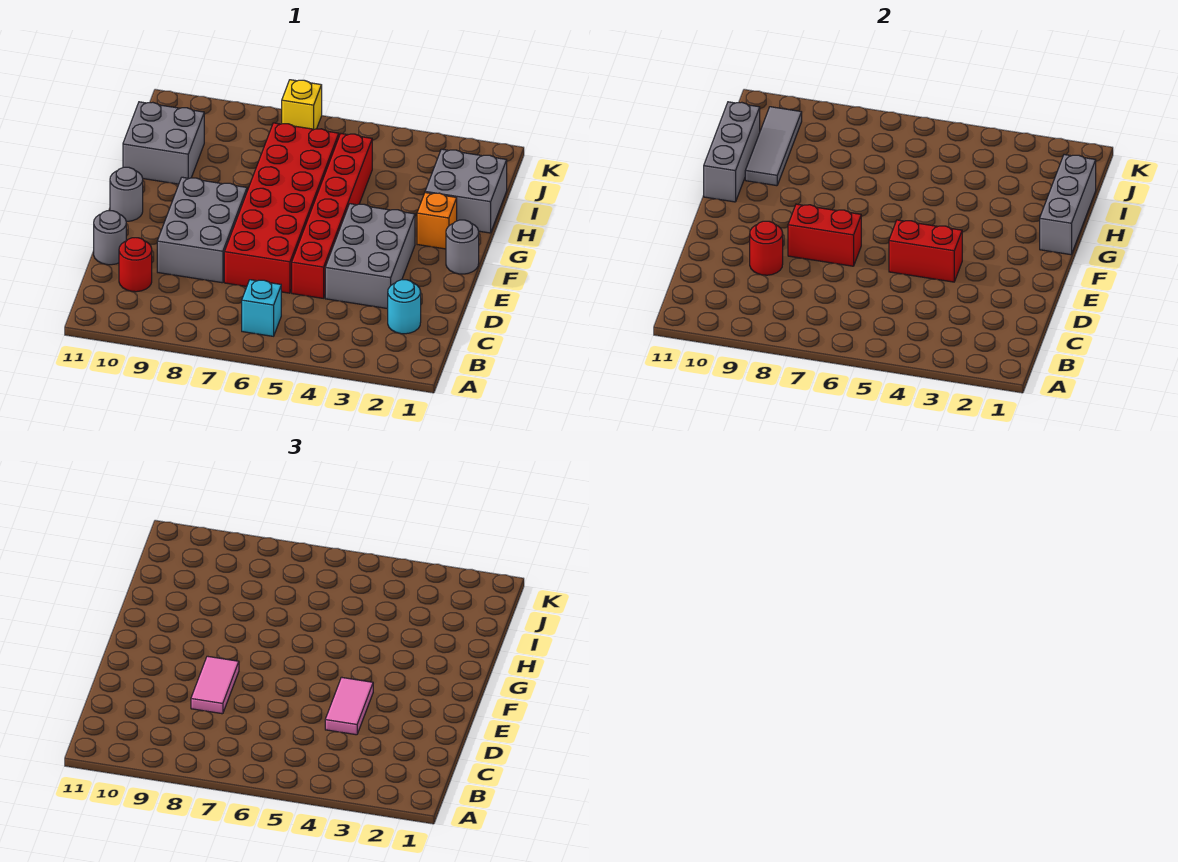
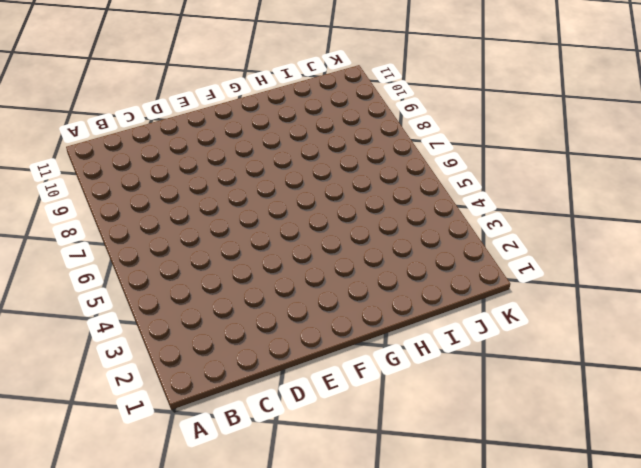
none -> cyan brick B6 level 1
none -> cyan round brick C2 level 1
none -> red round brick C10 level 1

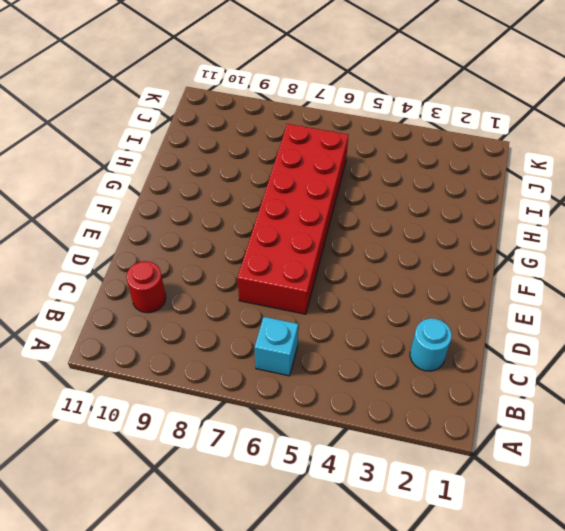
none -> grey brick D3:F4 level 1
none -> red brick D5:I5 level 1
none -> grey brick D8:F9 level 1

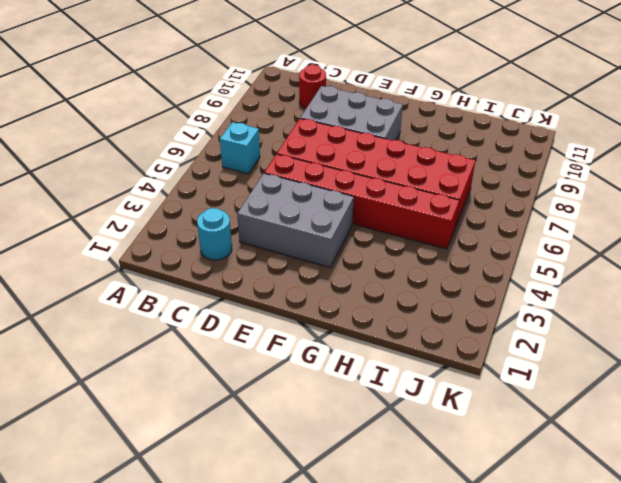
none -> grey round brick D11 level 1
none -> grey round brick F1 level 1
none -> grey round brick F11 level 1

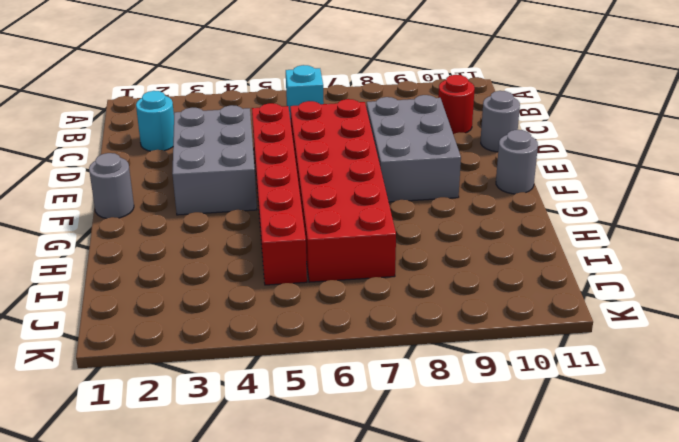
none -> orange brick G2 level 1
none -> grey brick H1:I2 level 1
none -> grey brick H10:I11 level 1

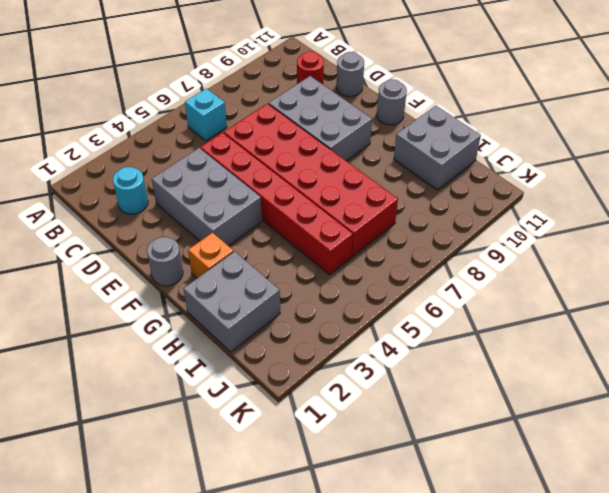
none -> yellow brick K7 level 1
none -> red round brick D9 level 2
none -> red brick E4:E5 level 2

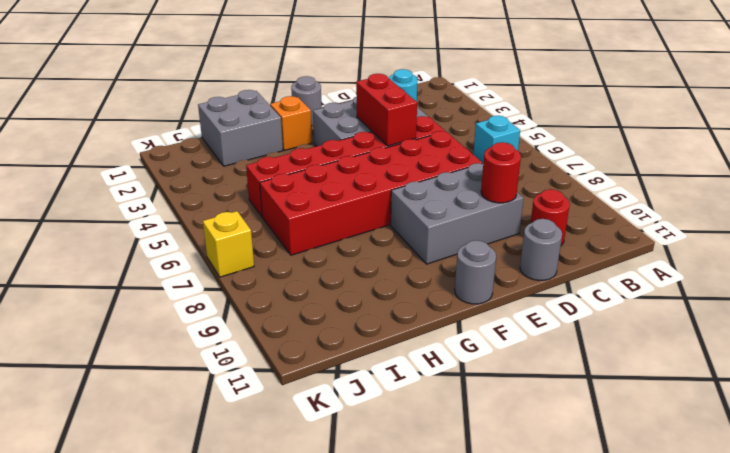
none -> grey brick H10:I11 level 1
none -> red brick E7:E8 level 2
none -> grey brick G1:I1 level 2

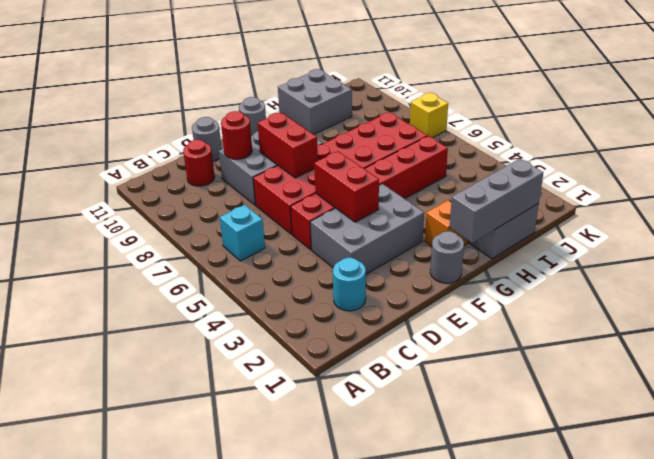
none -> grey brick G11:I11 level 2
none -> grey tile H10:J10 level 2
none -> pink tile D4:E4 level 3

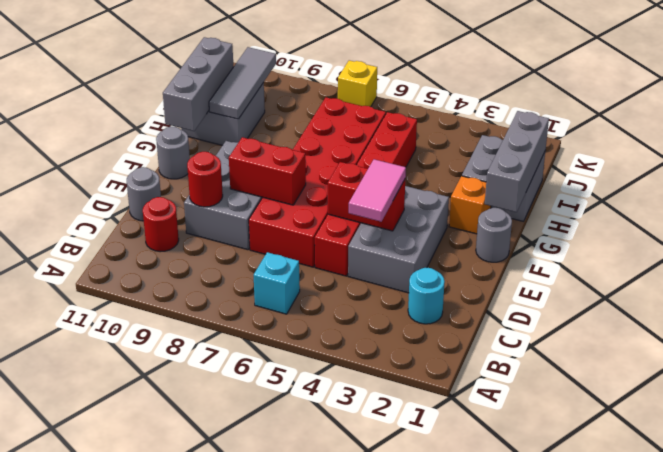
none -> pink tile D8:E8 level 3

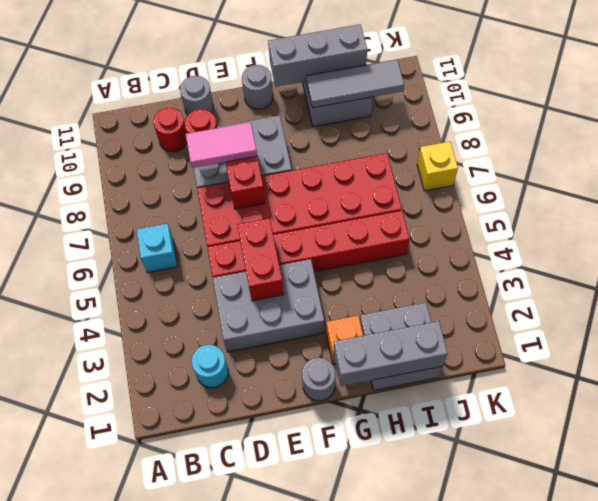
none -> pink tile D4:E4 level 3

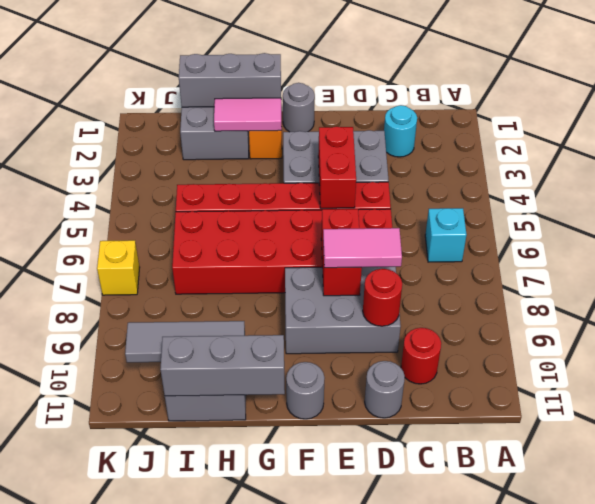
pink tile G2:H2 level 2 -> pink tile D4:E4 level 3

